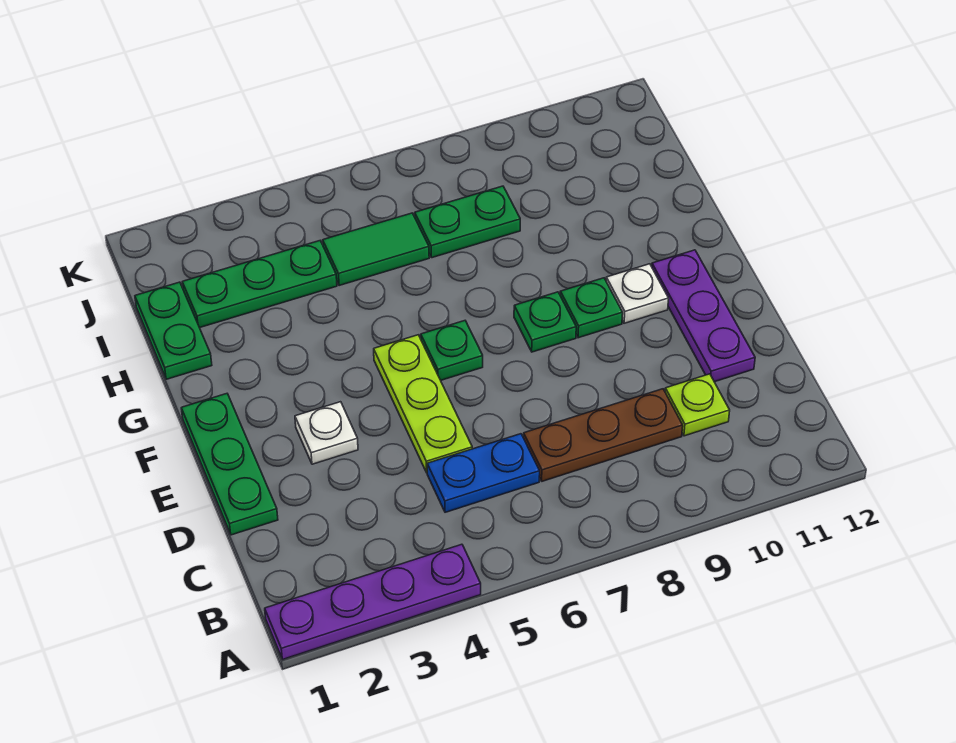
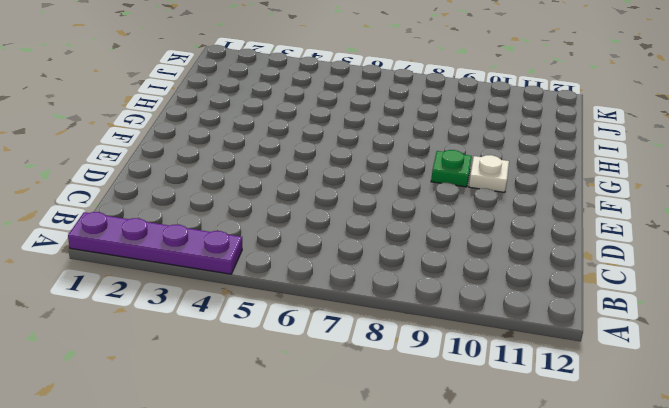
none -> blue plate C5:C6 level 1
none -> brown plate C7:C9 level 1
none -> lime plate C10 level 1

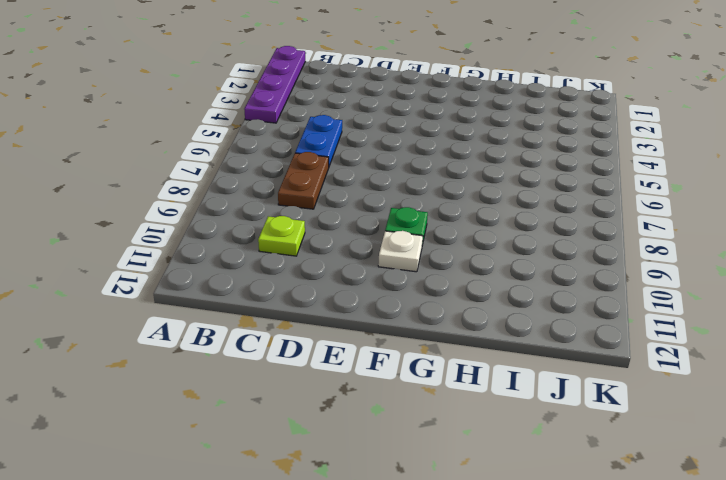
brown plate C7:C8 level 1 -> brown plate C7:C9 level 1
none -> green plate D1:F1 level 1
none -> lime plate D5:F5 level 1
none -> purple plate D11:F11 level 1

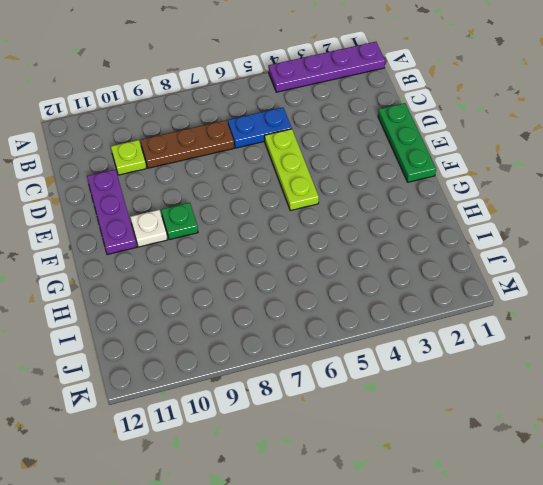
none -> white plate E3 level 1
none -> green plate F6 level 1
none -> green plate F8 level 1

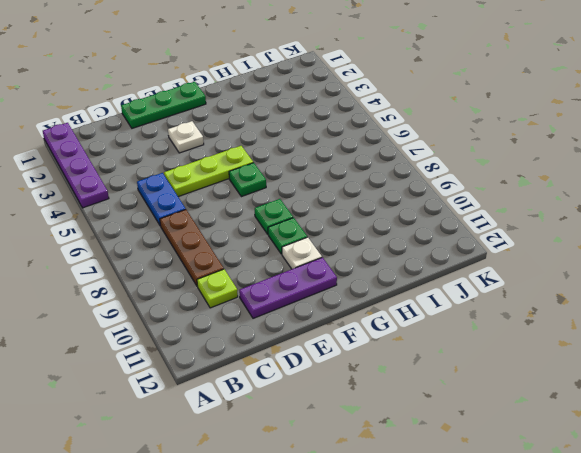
none -> green plate H1:I1 level 1
none -> green plate I2:I4 level 1
none -> green tile I5:I6 level 1

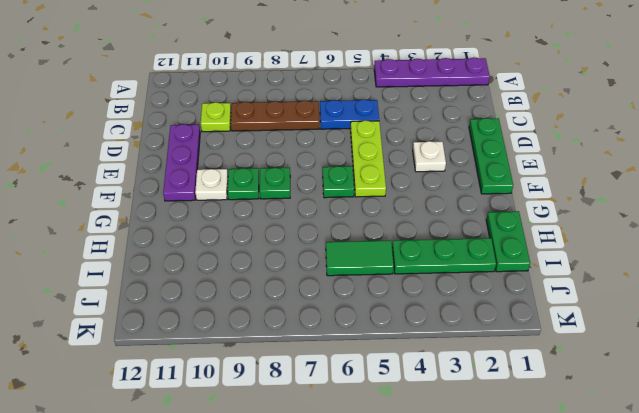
none -> green plate I7:I8 level 1

